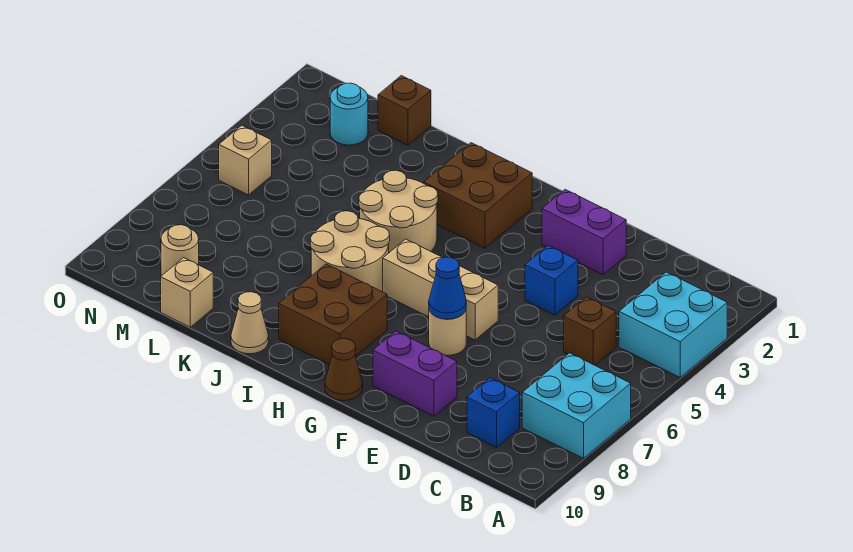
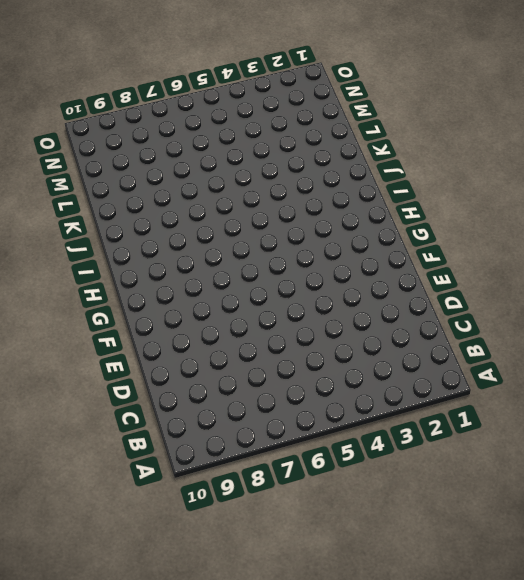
none -> cyan brick A3:B4 level 1
none -> cyan brick A7:B8 level 1
none -> brown brick C5 level 1

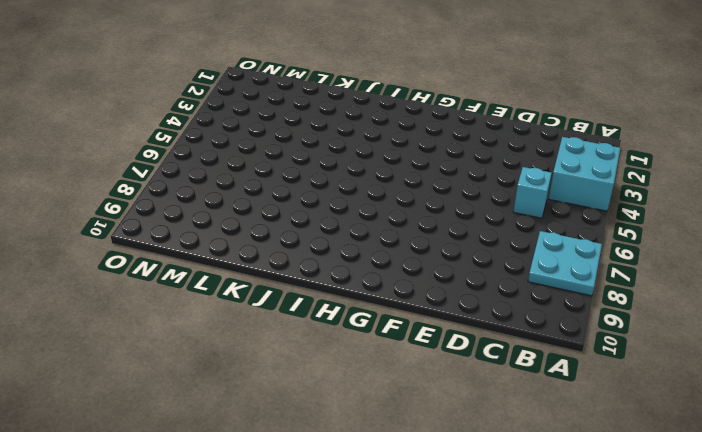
cyan plate A7:B8 level 1 -> cyan brick A7:B8 level 1
cyan brick C5 level 1 -> brown brick C5 level 1
none -> blue brick C9 level 1
none -> purple brick E2:F2 level 1
none -> blue brick E4 level 1

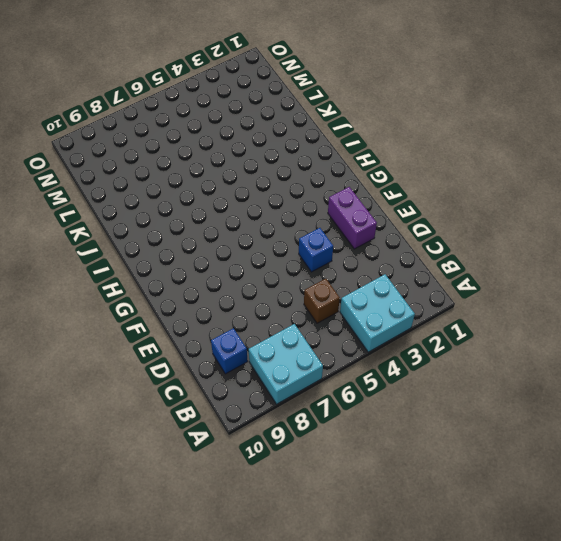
none -> purple brick E9:F9 level 1
none -> tan brick F6:H6 level 1
none -> tan round brick F7 level 1

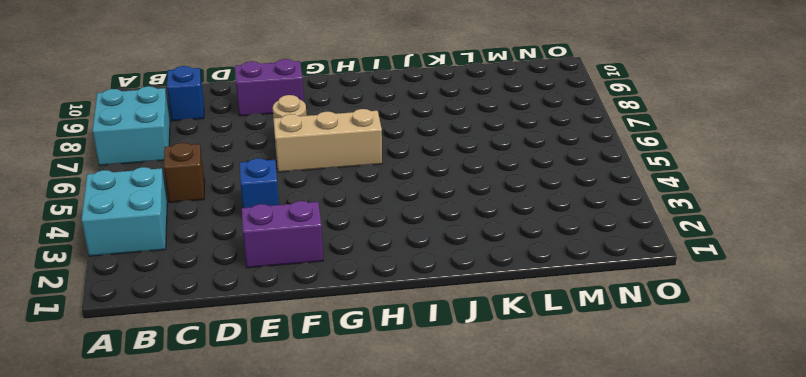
none -> brown cone G10 level 1
none -> brown brick H2:I3 level 1
none -> brown brick H8:I9 level 1

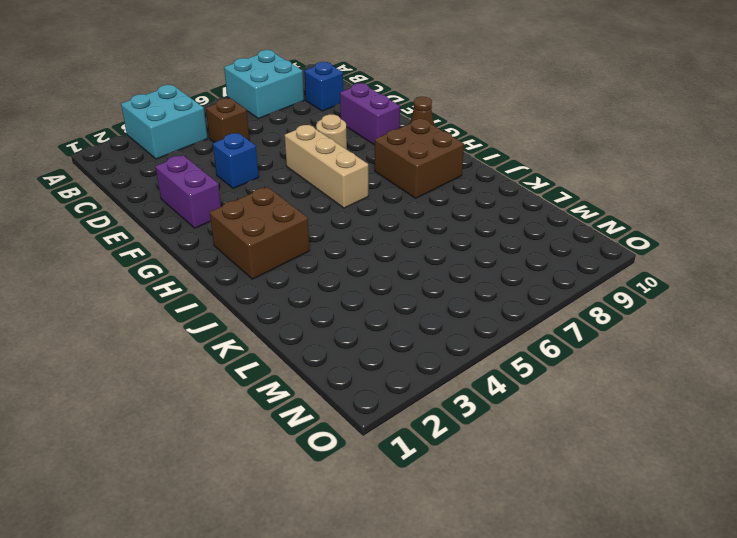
none -> tan round brick I4:J5 level 1
none -> tan round brick I6:J7 level 1
none -> tan cone J10 level 1

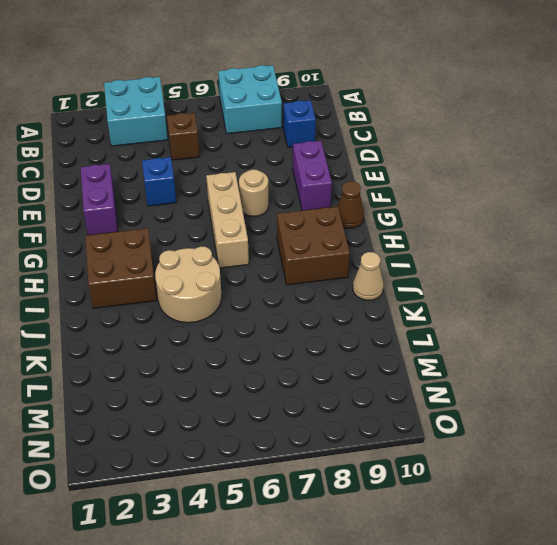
none -> tan round brick I6:J7 level 1
none -> brown brick L1 level 1
none -> tan brick L10 level 1

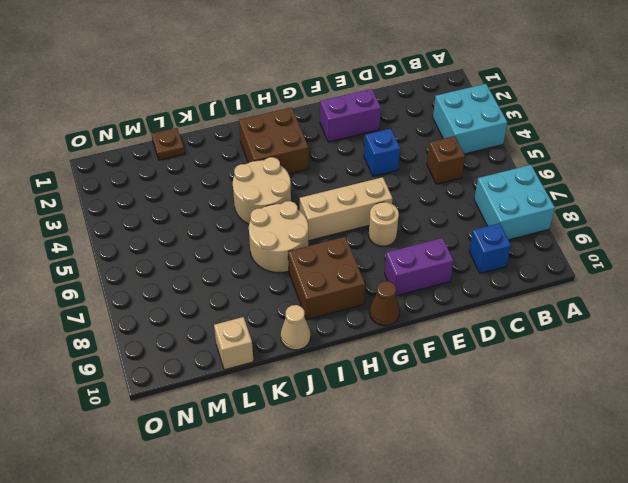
brown plate L1 level 1 -> brown brick L1 level 1
none -> cyan round brick M2 level 1
none -> tan round brick M9 level 1
none -> tan brick N5 level 1

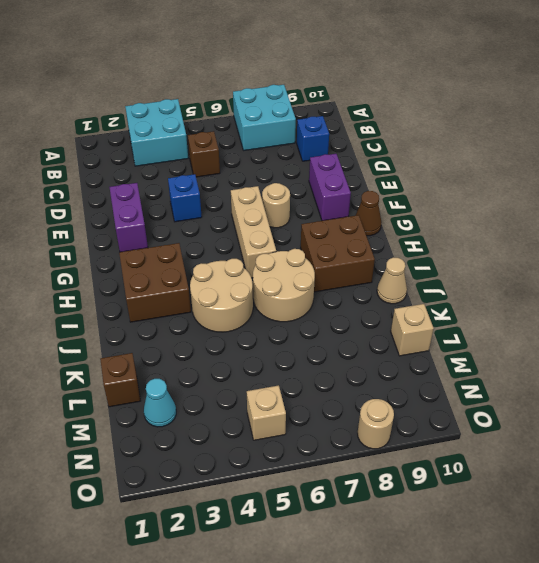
cyan cone M2 level 1 -> cyan round brick M2 level 1
tan round brick O8 level 1 -> tan round brick M9 level 1
none -> blue cone F7 level 2

